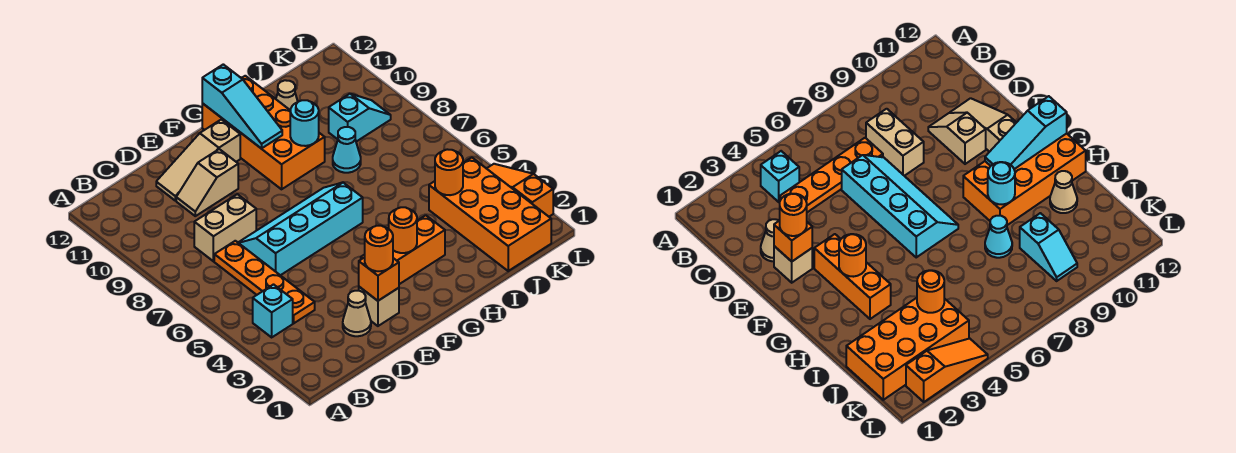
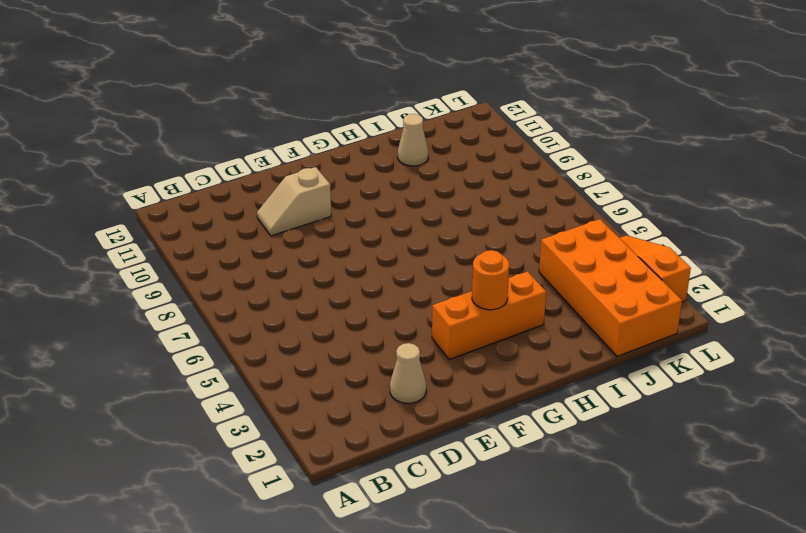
none -> cyan brick B4 level 1
none -> orange plate C4:C7 level 1
none -> tan brick C8:D8 level 1

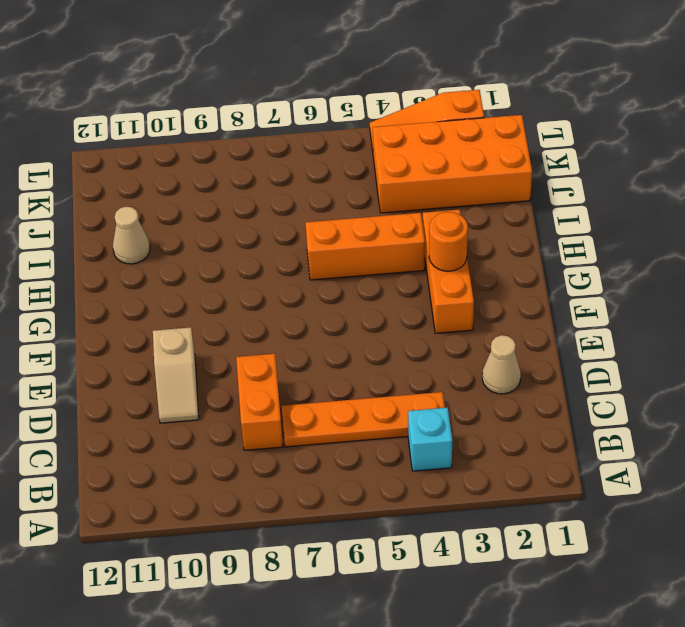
orange brick C8:D8 level 1 -> tan brick C8:D8 level 1
orange brick H4:H6 level 1 -> none
none -> cyan slope D6:G7 level 1 top 6
none -> tan slope D11:F11 level 1 top F
none -> tan brick E2 level 1

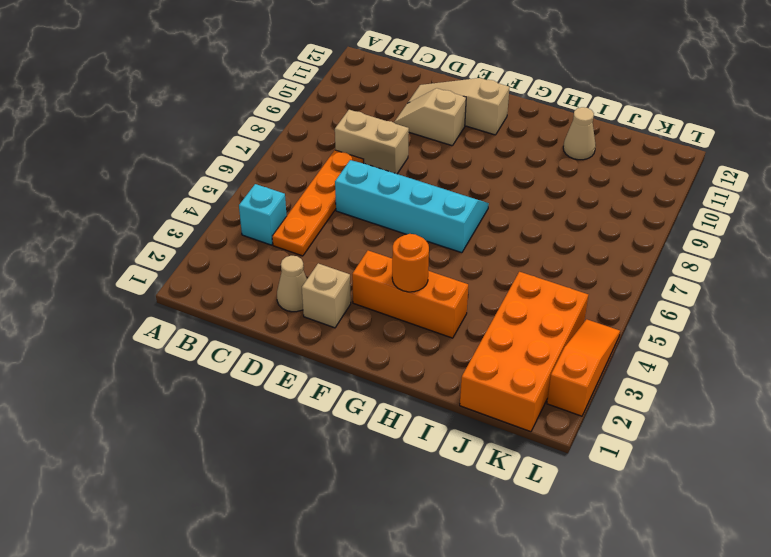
none -> orange brick G9:H12 level 1
none -> cyan cone I8 level 1
none -> cyan slope J9:K9 level 1 top J

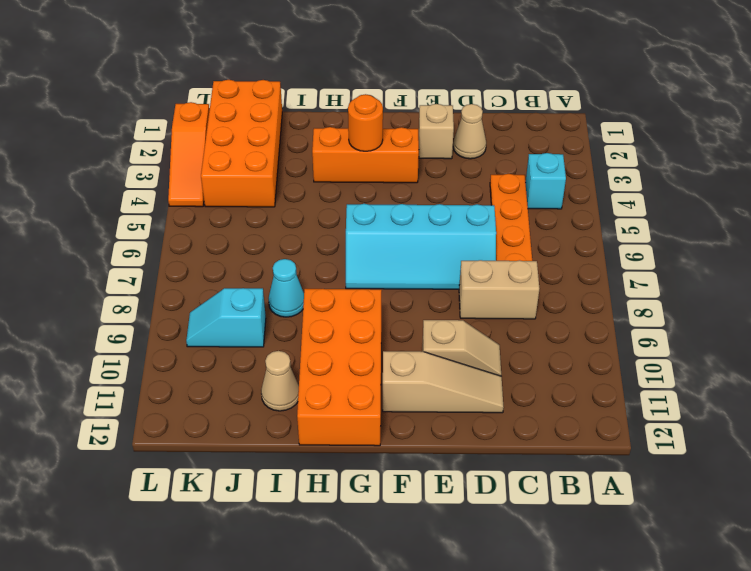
none -> orange brick E2 level 2
none -> cyan slope G10:G12 level 2 top 12
none -> cyan round brick H9 level 2

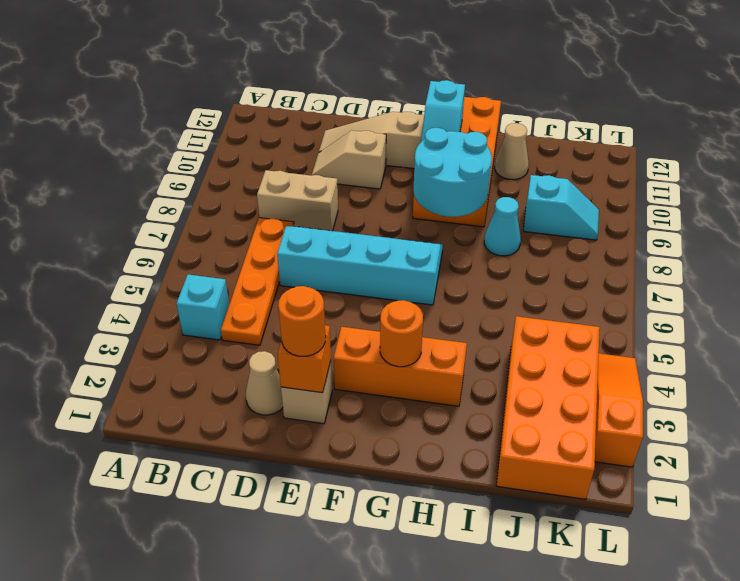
cyan round brick G8:H9 level 2 -> cyan round brick H9 level 2
cyan slope G10:G11 level 2 top 11 -> cyan slope G10:G12 level 2 top 12
none -> orange round brick J4 level 2

